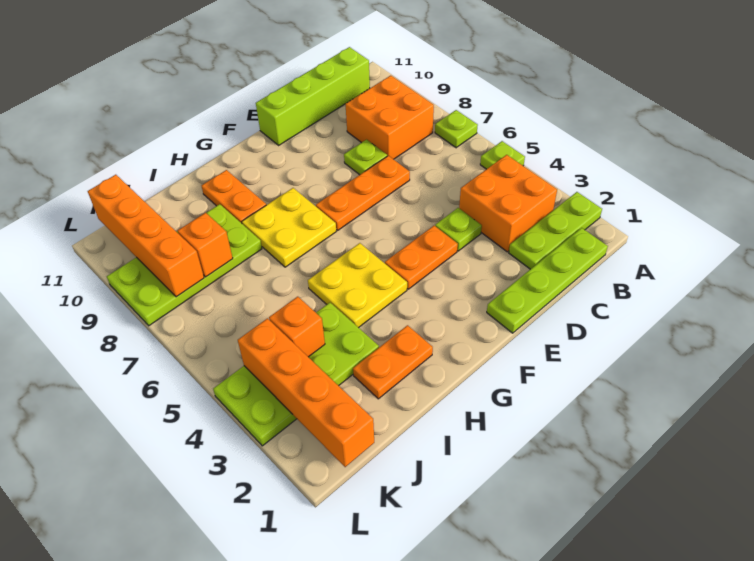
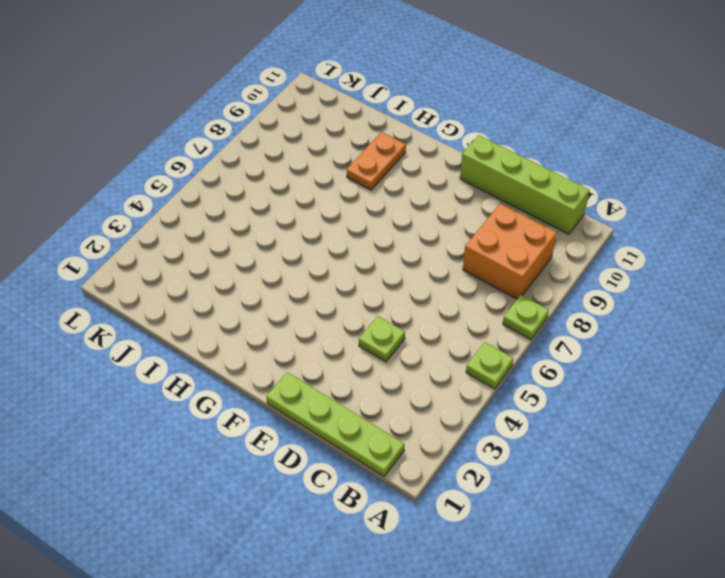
none -> lime plate A2:C2 level 1
none -> orange brick B3:C4 level 1
none -> orange plate D7:F7 level 1

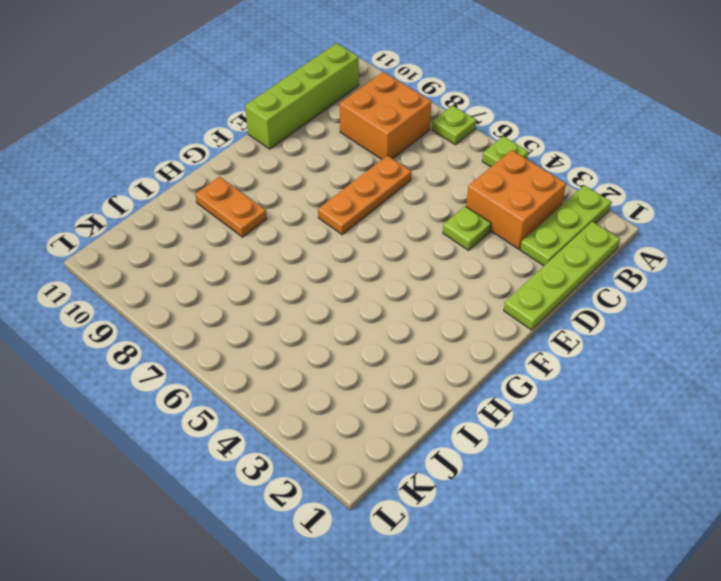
none -> lime plate D8 level 1
none -> orange plate E4:F4 level 1
none -> yellow plate G4:H5 level 1

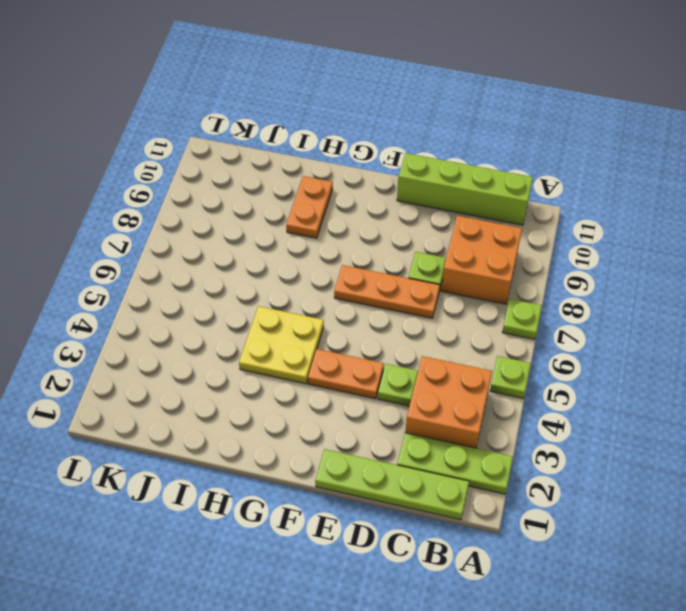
none -> yellow plate G7:H8 level 1
none -> orange plate H2:I2 level 1
none -> lime plate I3:L4 level 1

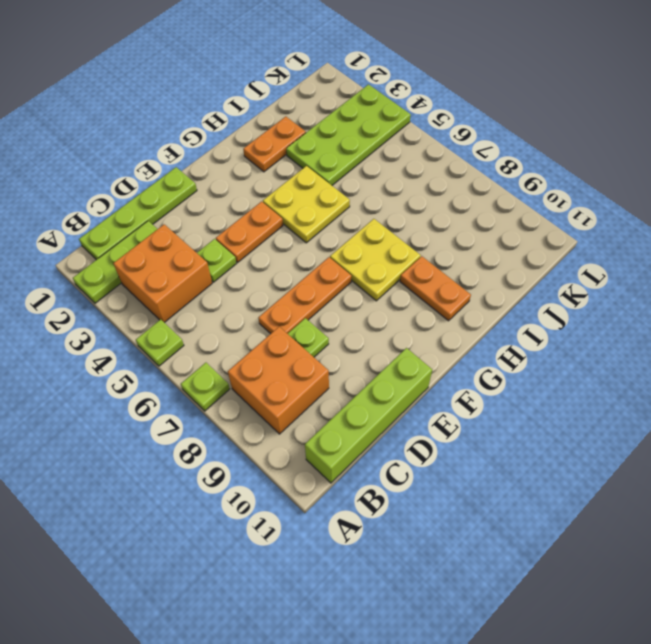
none -> lime plate I8:L9 level 1
none -> orange brick J4 level 2
none -> orange brick J8 level 2

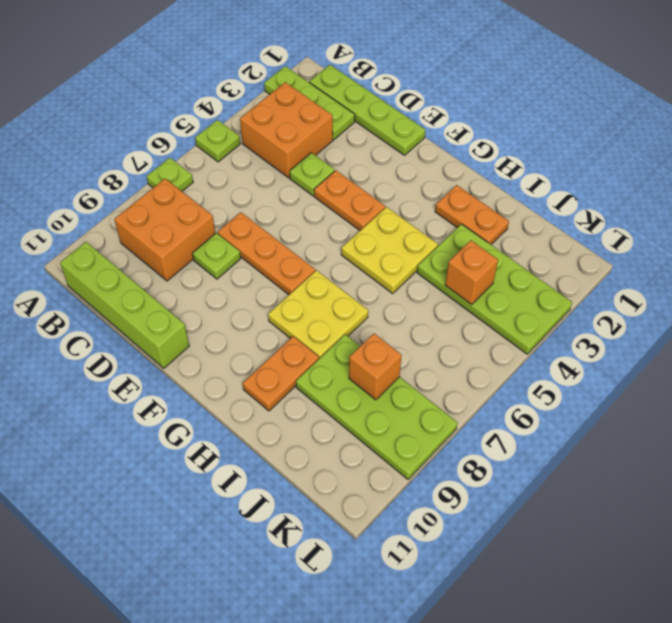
none -> orange brick K1:K4 level 2
none -> orange brick K8:K11 level 2

